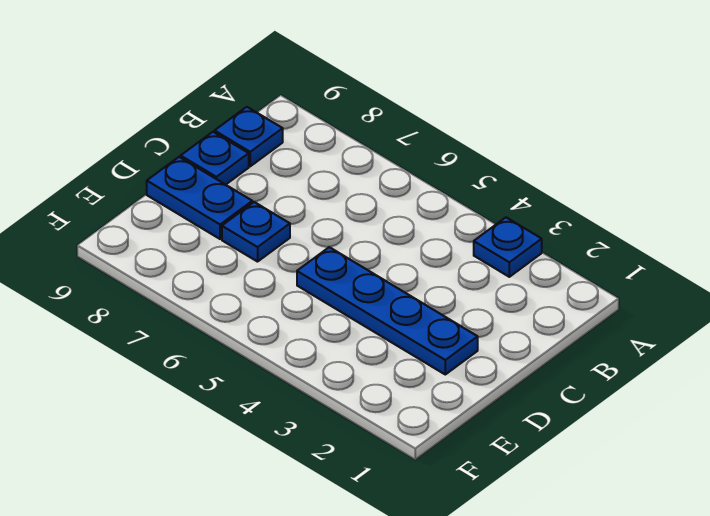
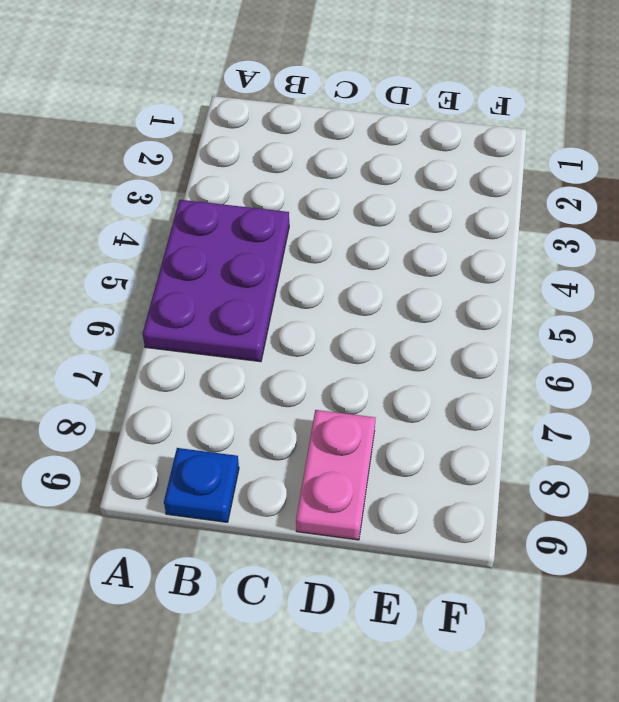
purple plate A4:B6 level 1 -> none
pink plate D8:D9 level 1 -> blue plate D8:D9 level 1
none -> blue plate A3 level 1
none -> blue plate C9 level 1

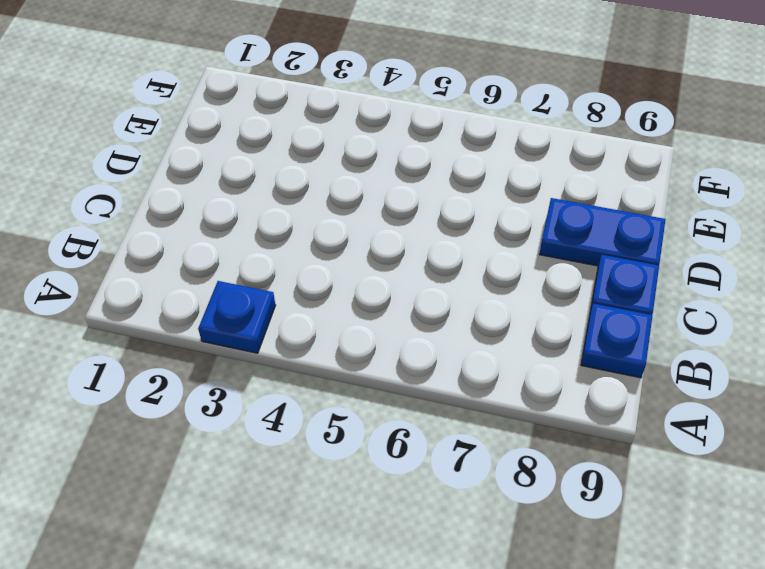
none -> blue plate D2:D5 level 1
none -> blue plate D7 level 1

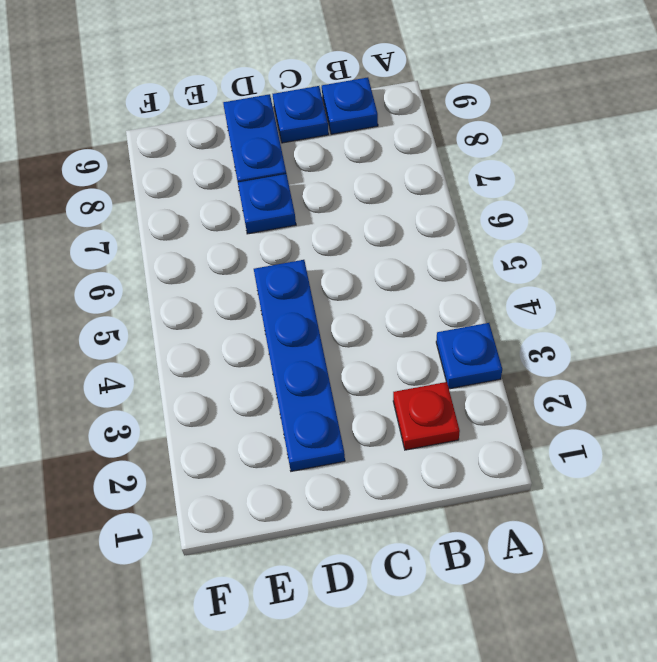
red plate B2 level 1 -> none

